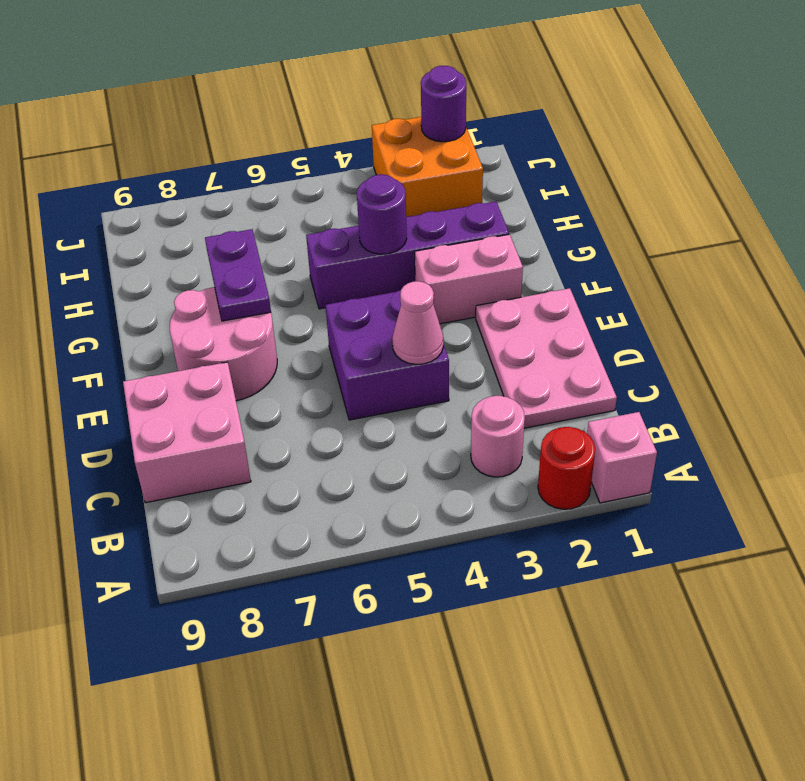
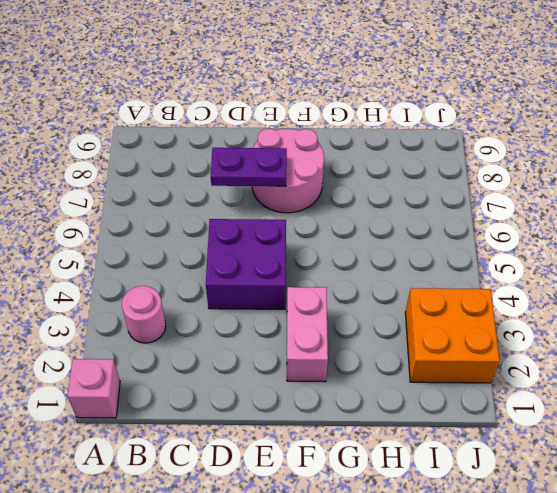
purple plate D7:E7 level 2 -> purple plate F7:G7 level 2
none -> red round brick A2 level 1
none -> pink plate C1:E2 level 1
none -> pink brick C8:D9 level 1

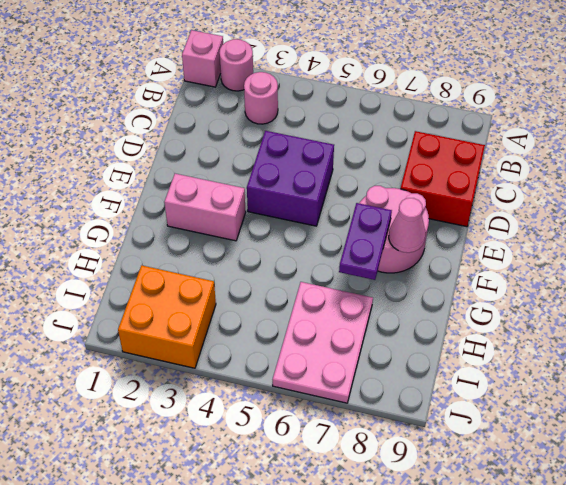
pink round brick A2 level 1 -> red round brick A2 level 1
red brick C8:D9 level 1 -> pink brick C8:D9 level 1
pink cone F8 level 2 -> pink cone D4 level 2
pink plate H6:J7 level 1 -> pink plate C1:E2 level 1
none -> purple brick G2:G5 level 1
none -> purple round brick G4 level 2
none -> purple round brick J2 level 2

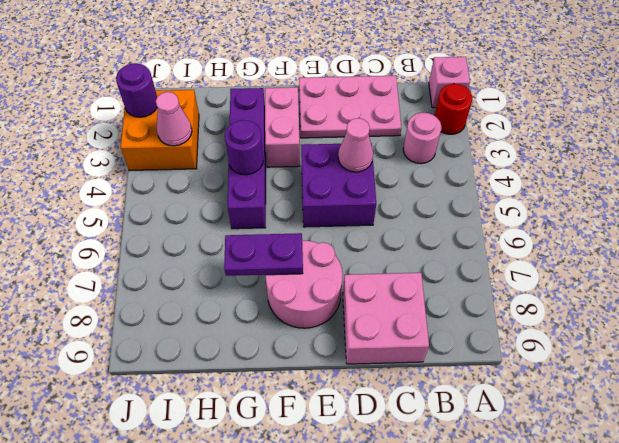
pink cone I3 level 2 -> none

